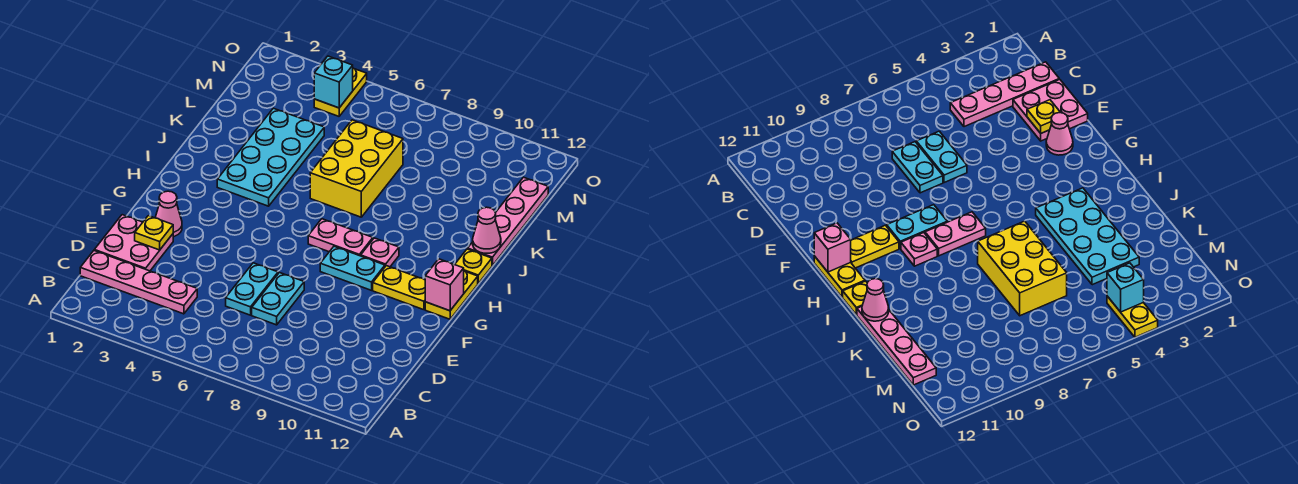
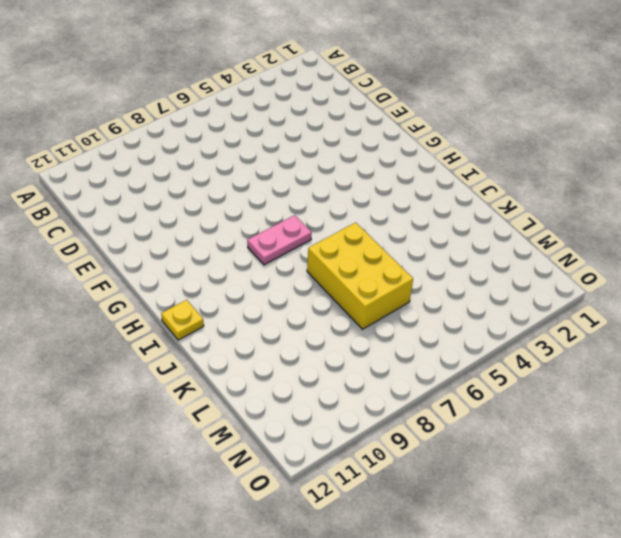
none -> pink plate C1:C4 level 1
none -> pink plate D1:E2 level 1
none -> cyan plate D6:E6 level 1

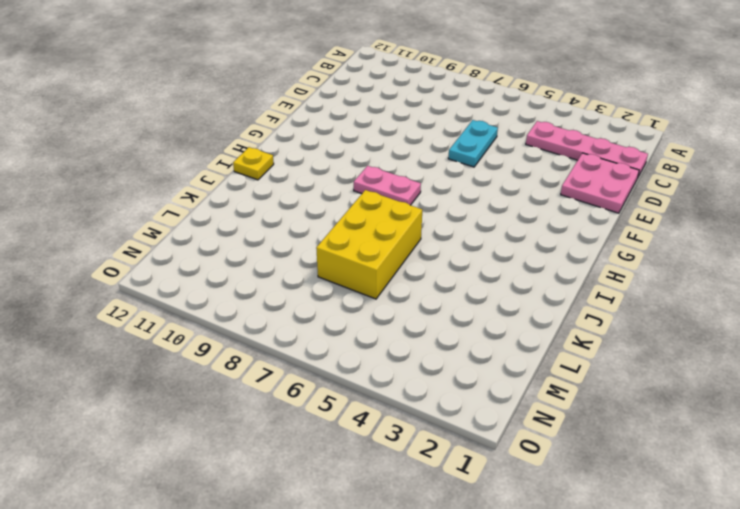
none -> cyan plate D7:E7 level 1
none -> pink cone F2 level 1
none -> cyan plate G8:G9 level 1

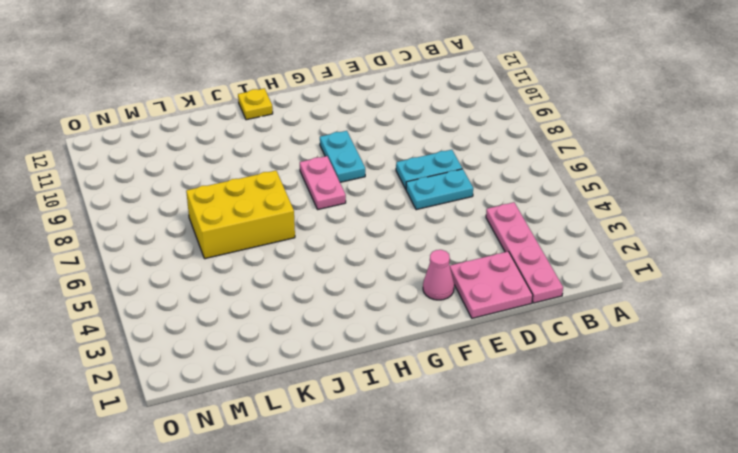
none -> yellow plate G10:G11 level 1
none -> yellow plate G12:H12 level 1
none -> pink plate H9 level 1

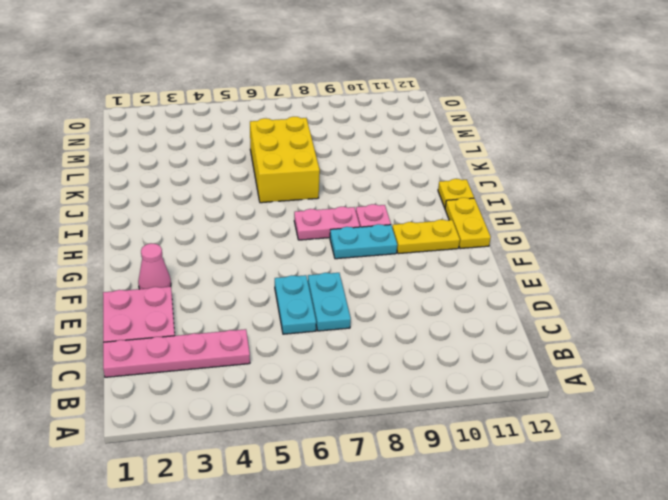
none -> cyan plate I3:L4 level 1
none -> pink plate J12:M12 level 1
none -> yellow plate N4:O4 level 1

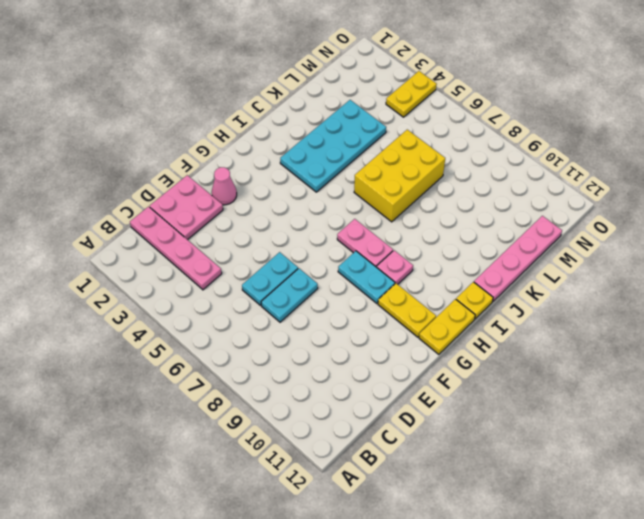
none -> yellow plate E2 level 2
none -> pink brick G12 level 2
none -> pink cone J12 level 2

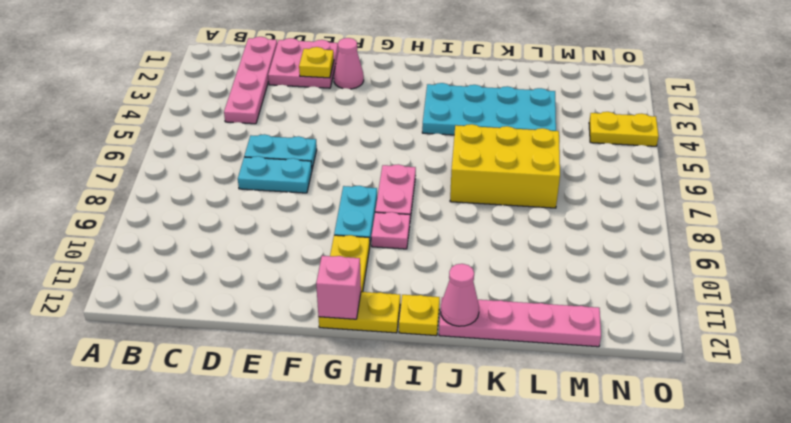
none -> cyan brick N4 level 2

